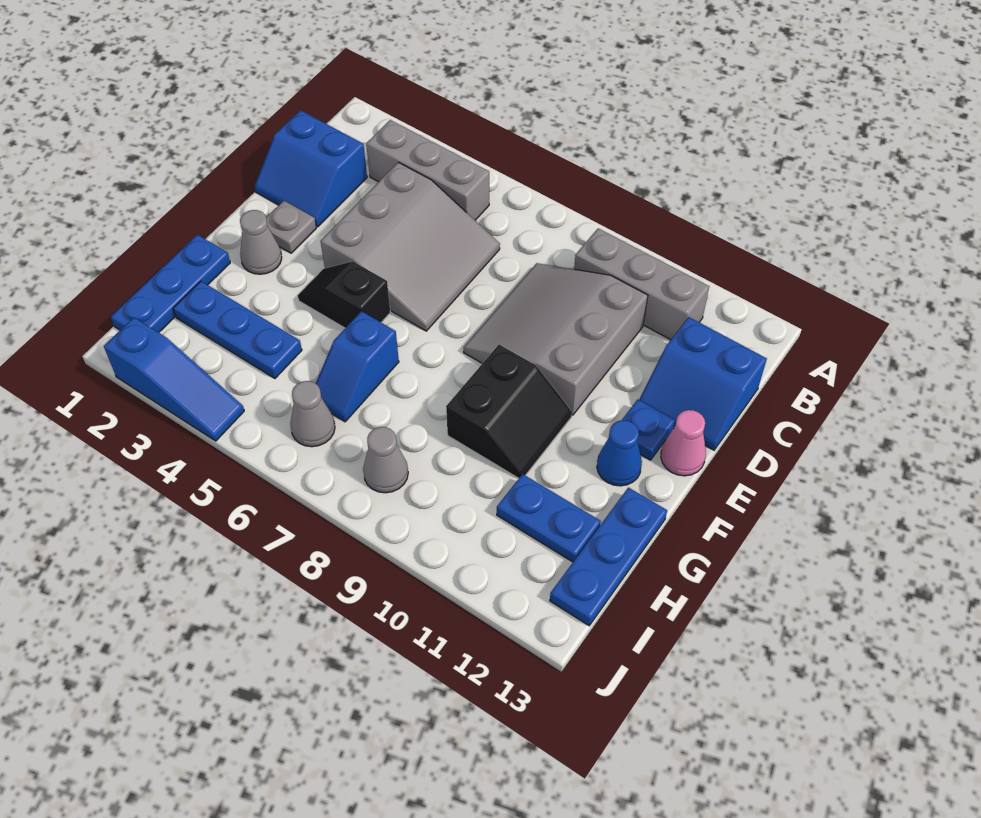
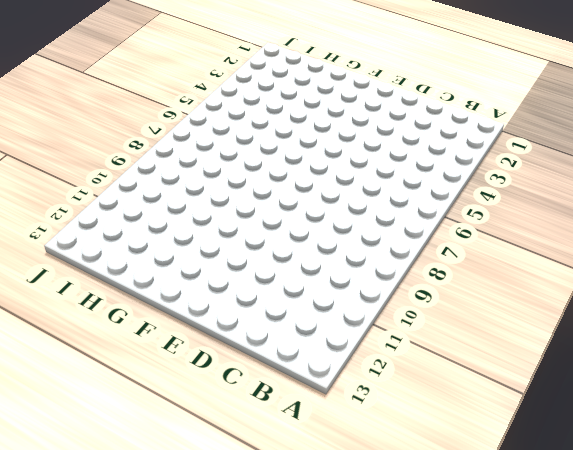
none -> grey brick B3:B5 level 1
none -> grey brick B9:B11 level 1
none -> blue slope C1:D2 level 1 top C

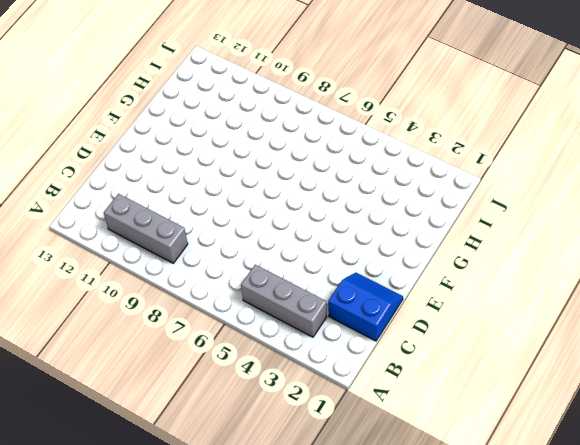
none -> grey slope C4:E6 level 1 top 4
none -> grey slope C8:E10 level 1 top 10
none -> blue slope C12:D13 level 1 top C

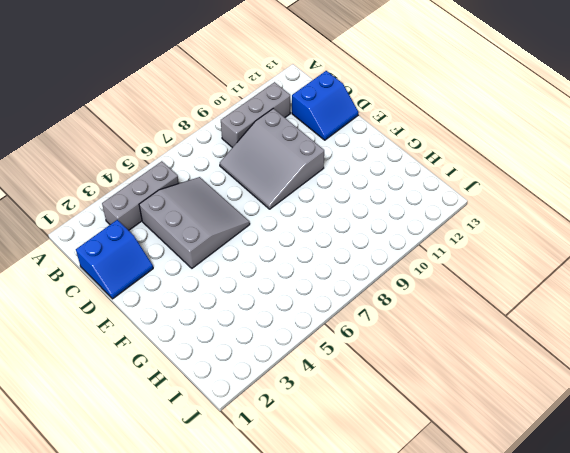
none -> grey plate E2 level 1
none -> blue plate E12 level 1
none -> pink cone E13 level 1

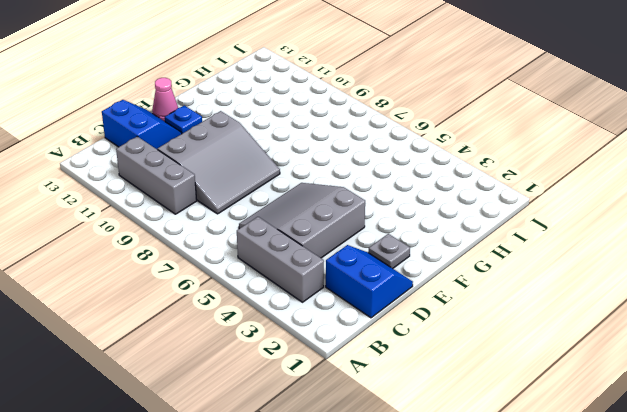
none -> grey cone F2 level 1
none -> black slope F4:F5 level 1 top 5
none -> black slope F9:G10 level 1 top 9

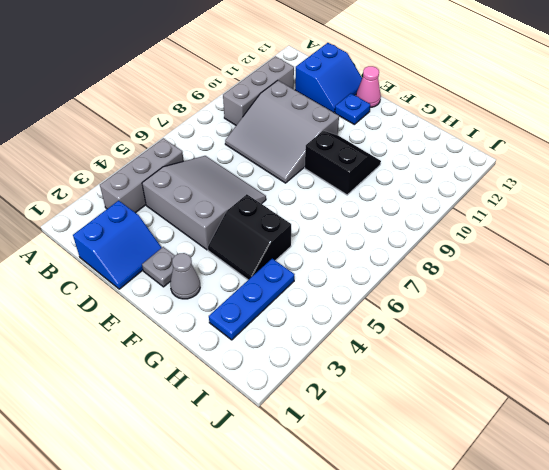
black slope F4:G5 level 1 top 5 -> black slope F4:F5 level 1 top 5
none -> blue cone F12 level 1
none -> blue plate G1:I1 level 1
none -> blue slope G6:H6 level 1 top G

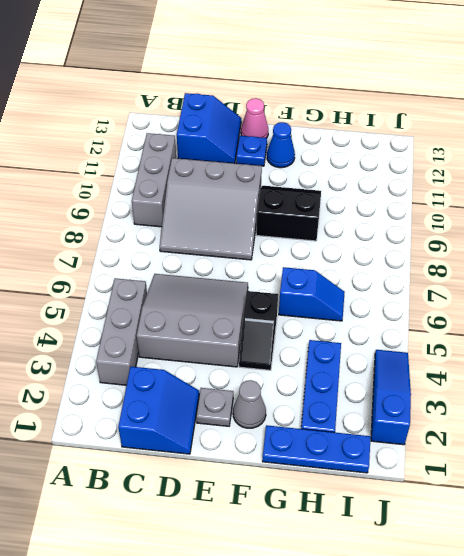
none -> blue plate G13:I13 level 1
none -> blue plate H11:H12 level 1
none -> grey cone I6 level 1

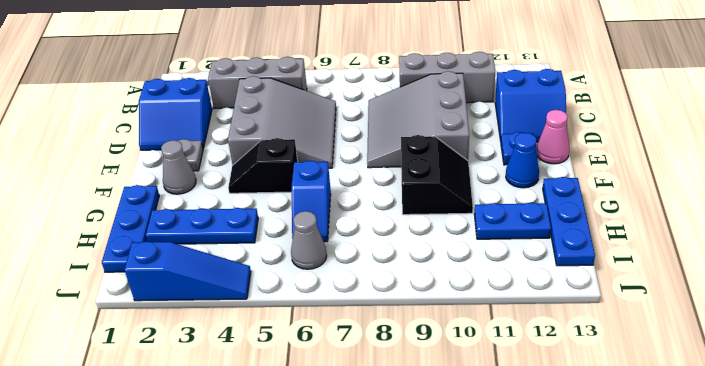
none -> grey cone I8 level 1

